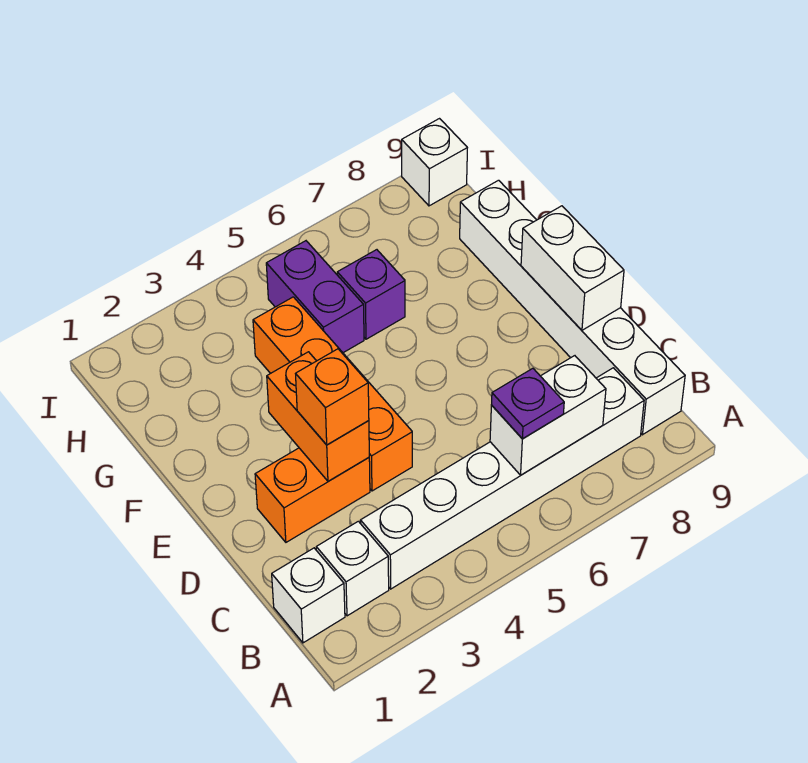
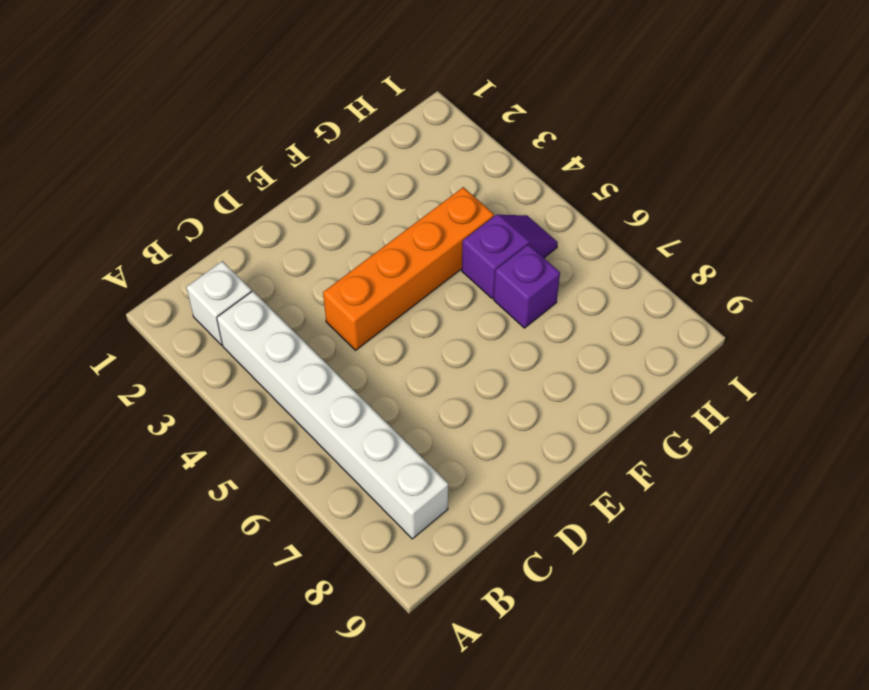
purple slope G5:H5 level 1 top G -> purple brick G5:H5 level 1
none -> white brick B1 level 1
none -> white brick B9:G9 level 1
none -> orange brick D2:D3 level 1

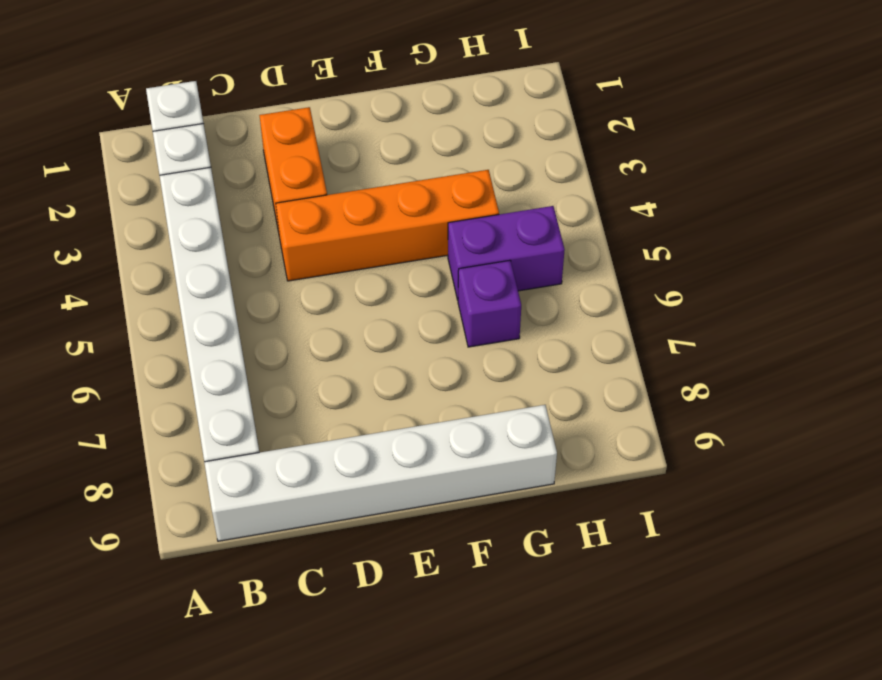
none -> white brick I9 level 1
none -> white brick B6:B7 level 2
none -> orange brick D3:E3 level 2

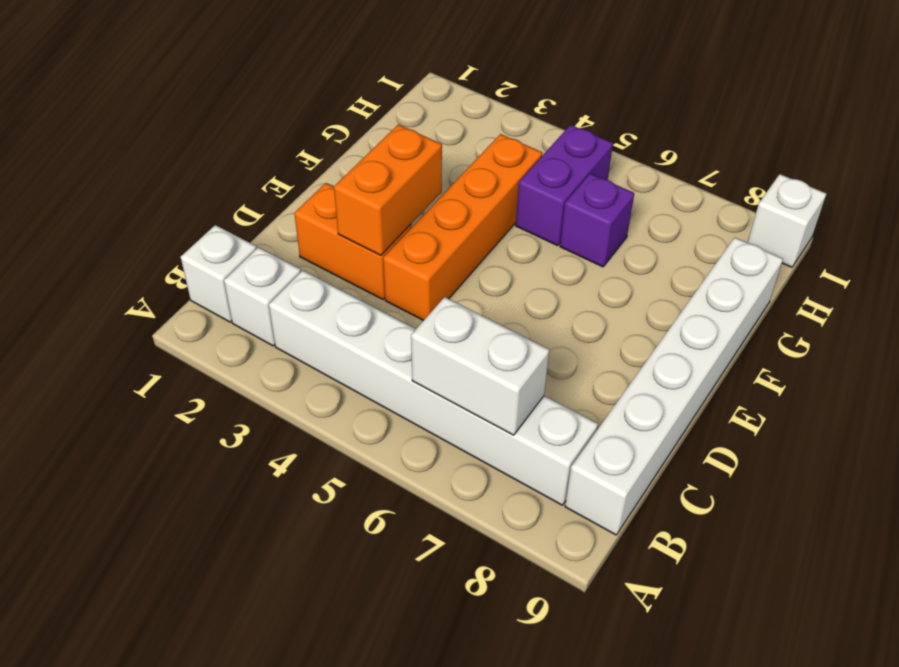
none -> white brick D9:E9 level 2
none -> purple plate B6 level 3
none -> orange brick D3 level 3

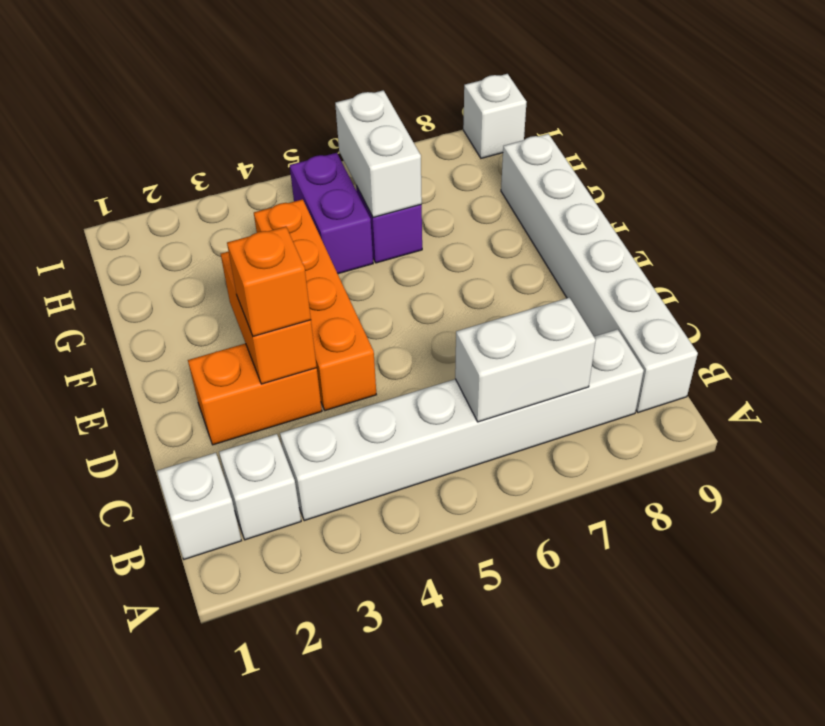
white brick G6:H6 level 2 -> white brick D9:E9 level 2
none -> purple plate B6 level 3

